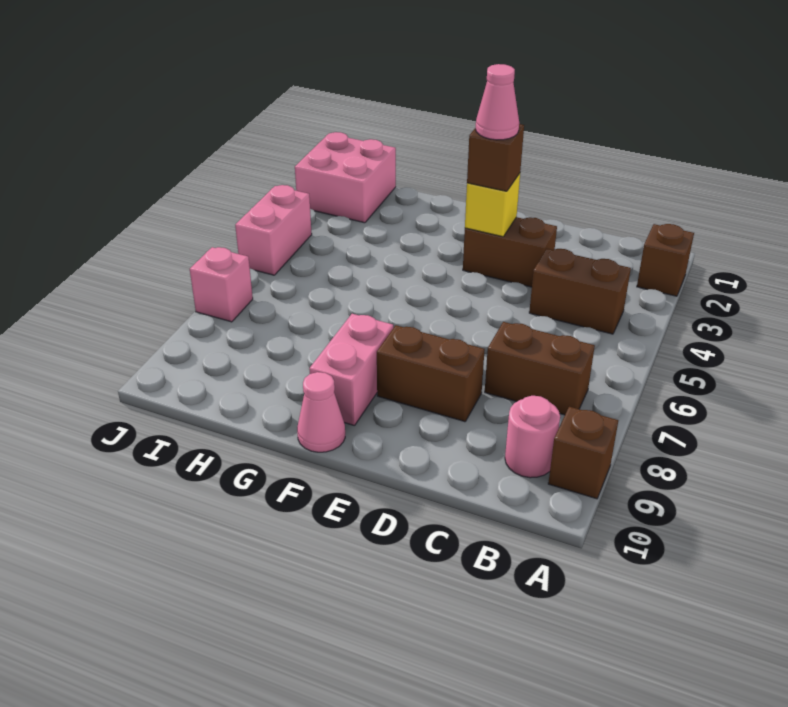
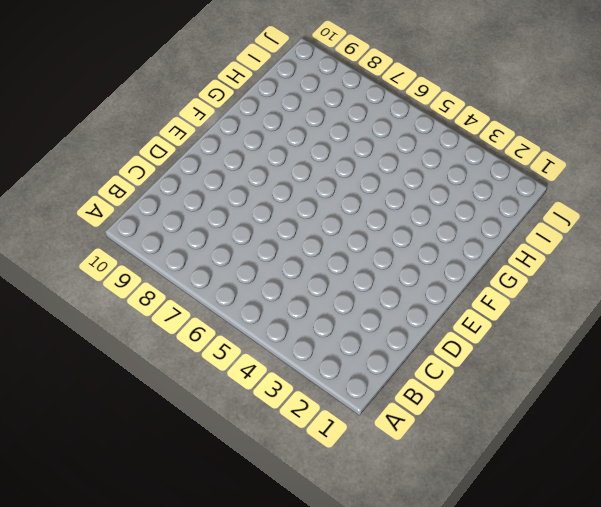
none -> brown brick A2 level 1
none -> brown brick A9 level 1
none -> brown brick B4:C4 level 1

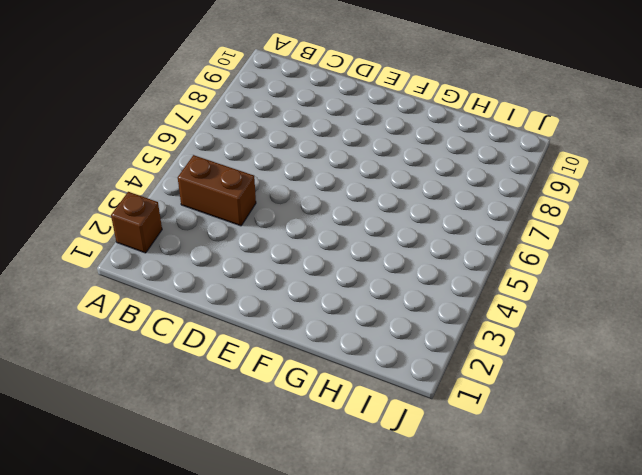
none -> brown brick A9 level 1
none -> brown brick B7:C7 level 1
none -> pink round brick B9 level 1

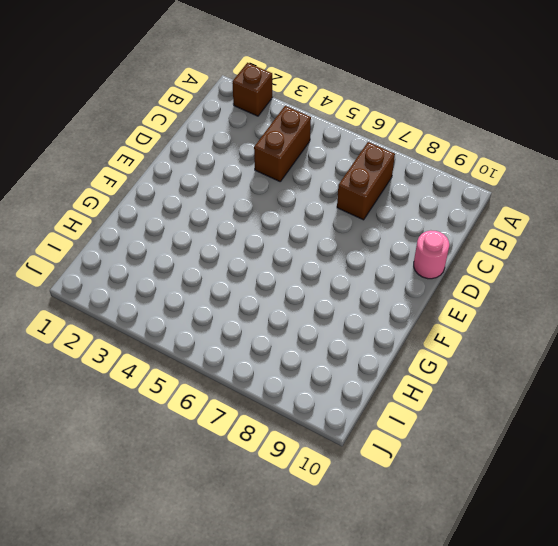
pink round brick D10 level 1 -> pink round brick B9 level 1
none -> brown brick A9 level 1
none -> brown brick D3:E3 level 1
none -> brown brick D8:E8 level 1

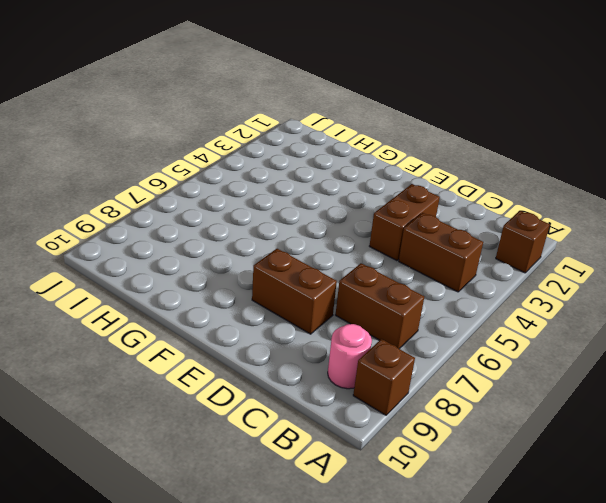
brown brick D3:D4 level 1 -> brown brick D3:E3 level 1
none -> pink brick F8:F9 level 1
none -> pink cone F10 level 1
none -> pink brick I1:J2 level 1

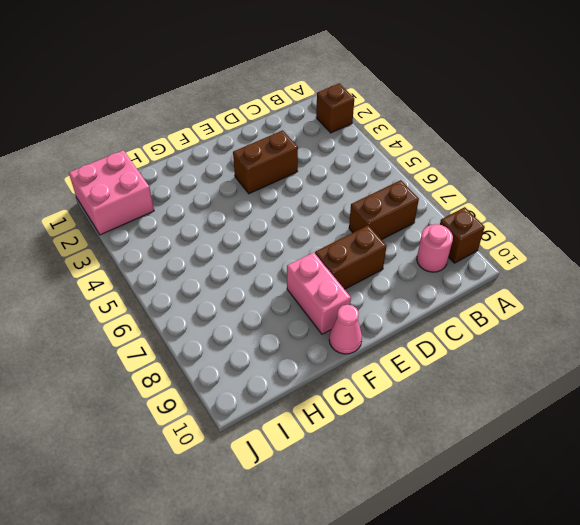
none -> brown brick B4:C4 level 1
none -> pink brick J4:J5 level 1
none -> pink brick J7 level 1

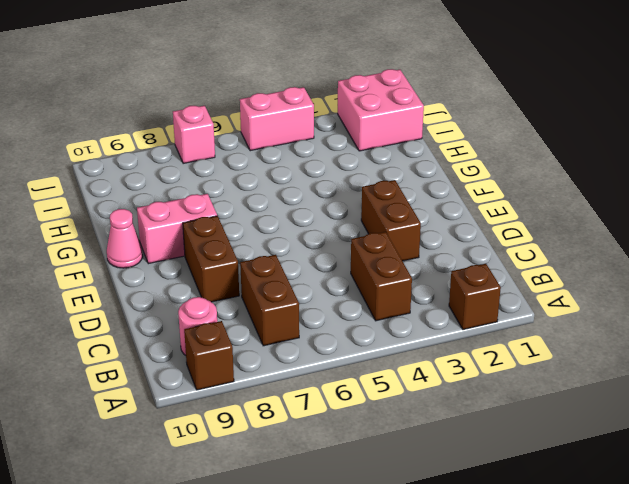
none -> yellow brick E3 level 2
none -> brown brick E3 level 3
none -> pink cone E3 level 4

